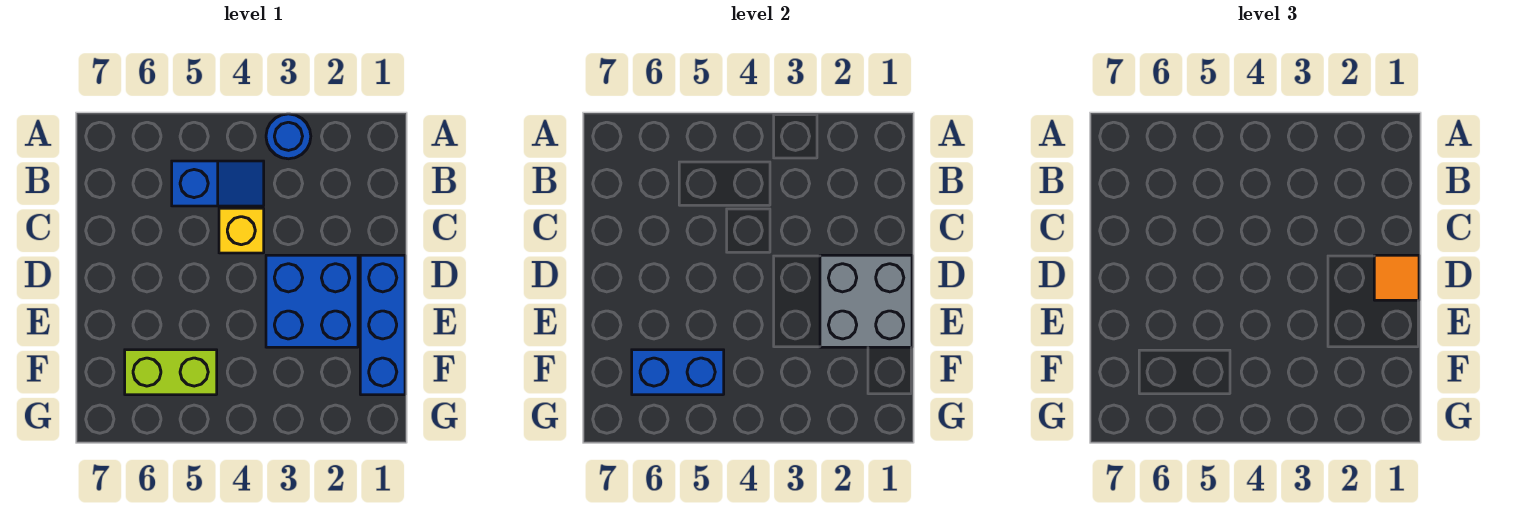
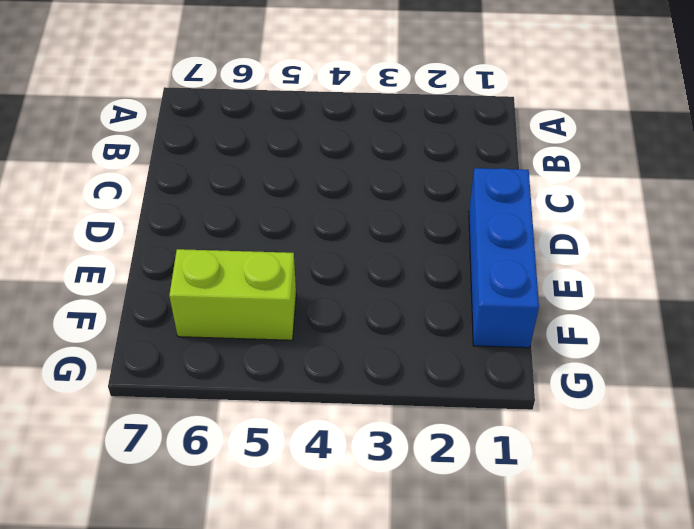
none -> blue round brick A3 level 1
none -> blue slope B4:B5 level 1 top 5

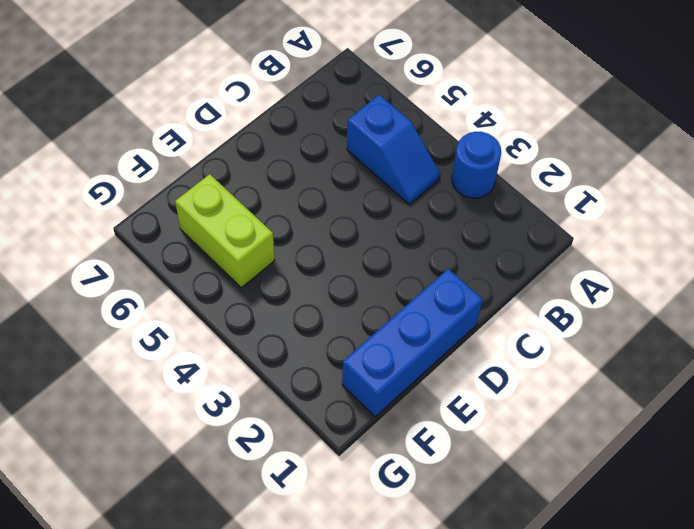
none -> yellow brick C4 level 1
none -> blue brick D2:E3 level 1

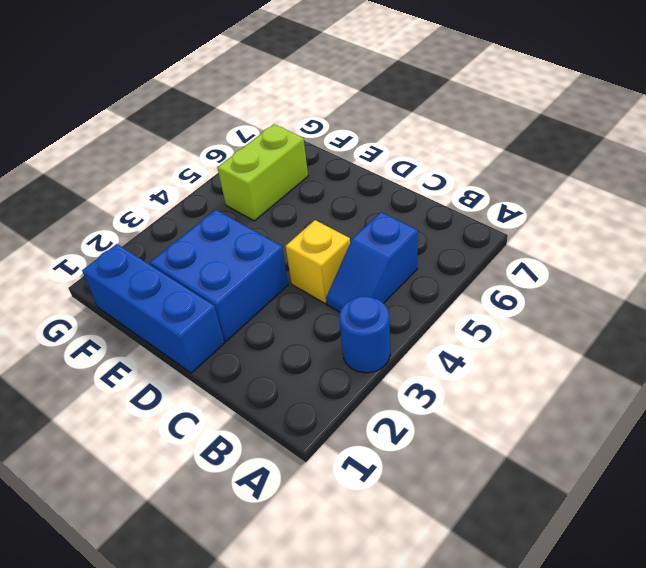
none -> grey brick D1:E2 level 2
none -> blue brick F5:F6 level 2

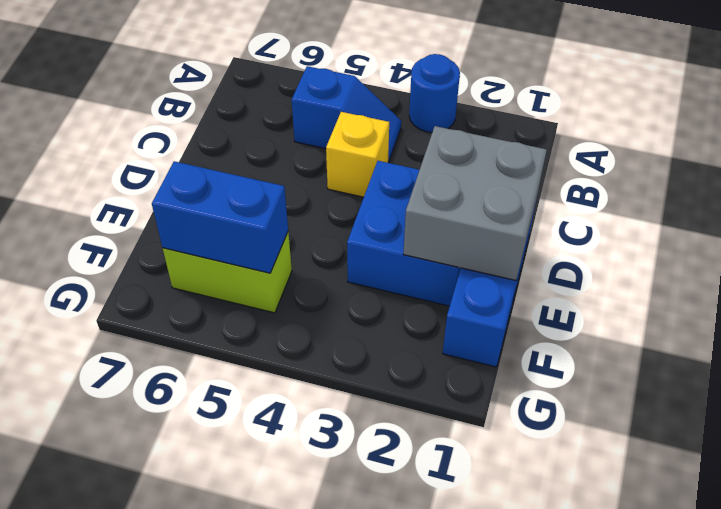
none -> orange tile D1 level 3

